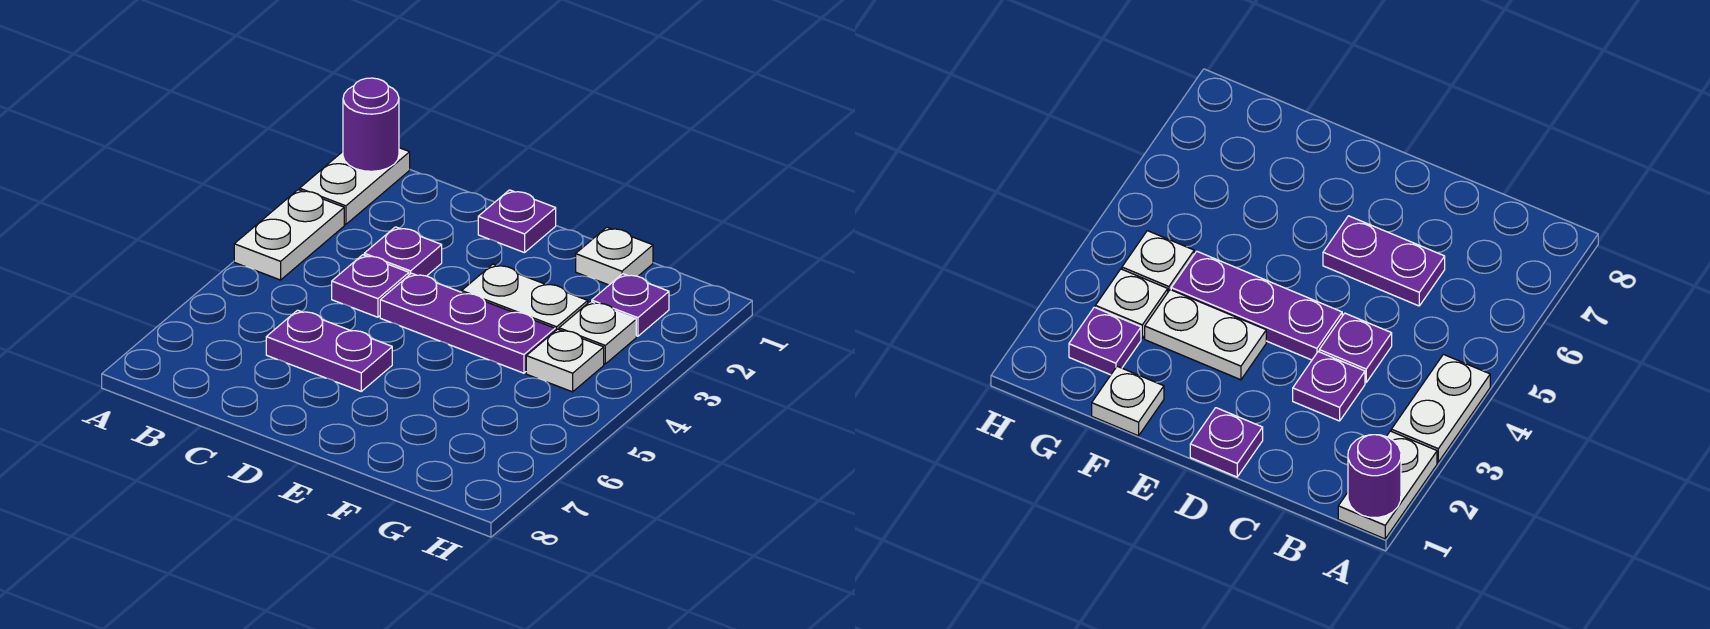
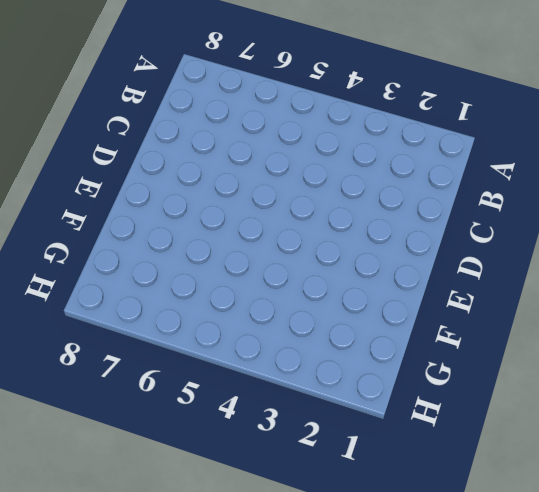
none -> white plate A1:A2 level 1
none -> white plate A3:A4 level 1
none -> purple plate C3 level 1

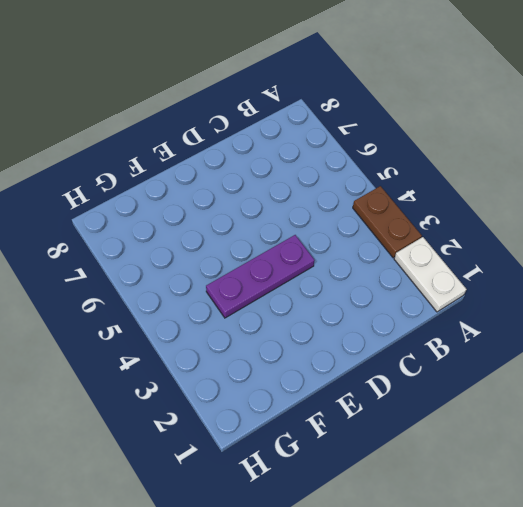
brown plate A3:A4 level 1 -> white plate A3:A4 level 1
none -> purple plate C3 level 1
none -> purple plate C4 level 1
none -> purple plate C6:D6 level 1

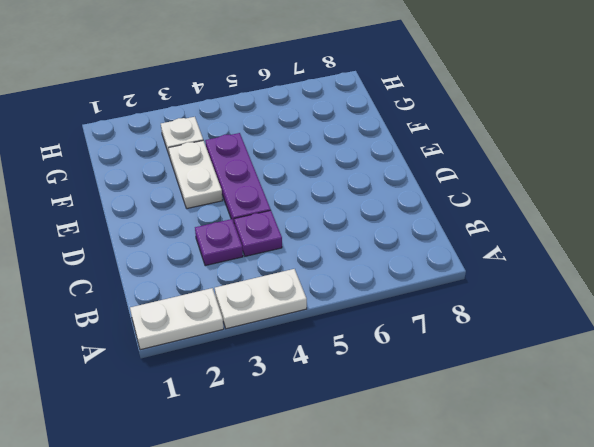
none -> purple plate C6:D6 level 1
none -> purple plate D1 level 1
none -> white plate F1 level 1

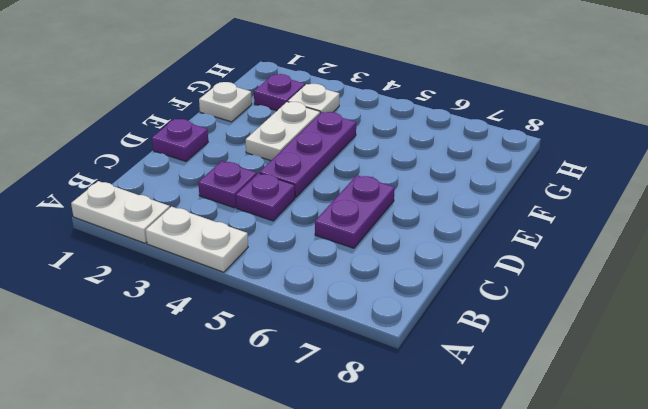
none -> white plate G4 level 1
none -> purple round brick A1 level 2

